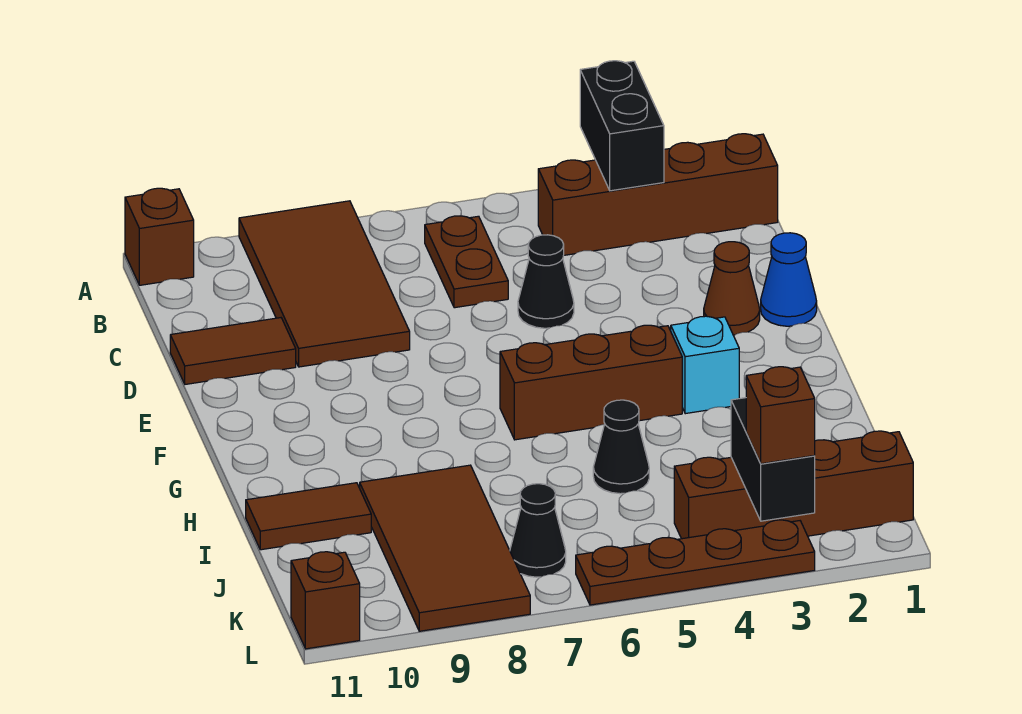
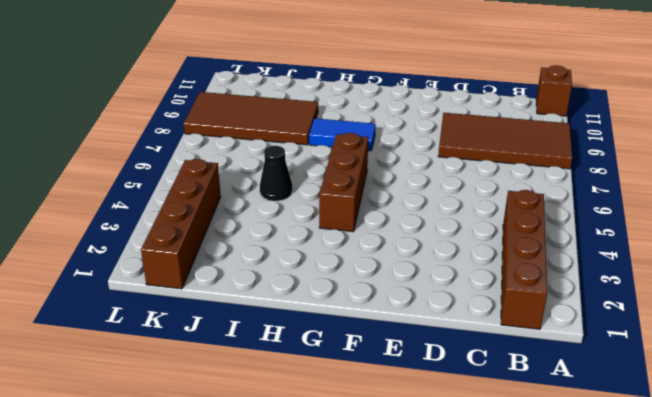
blue tile G8:H8 level 1 -> none
none -> brown plate B6:C6 level 1
none -> black cone D5 level 1
none -> brown tile D10:D11 level 1

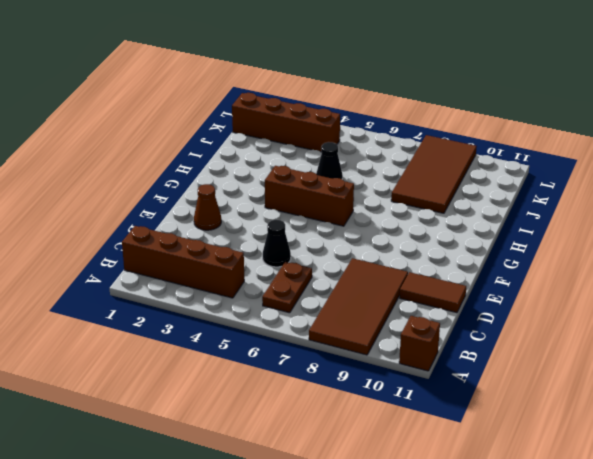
none -> blue cone E1 level 1
none -> cyan brick G3 level 1
none -> brown tile I10:I11 level 1

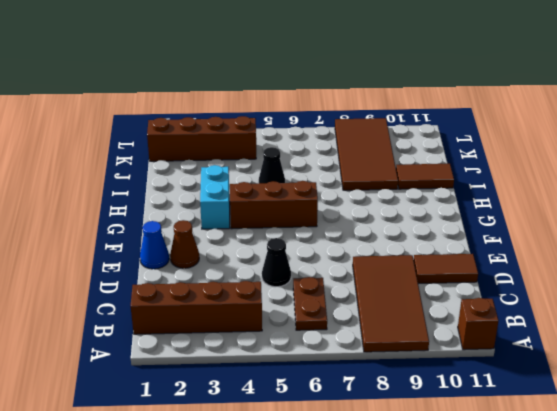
cyan brick G3:H3 level 1 -> cyan brick G3 level 1
none -> black cone K7 level 1
none -> brown plate L3:L6 level 1
none -> brown brick L11 level 1

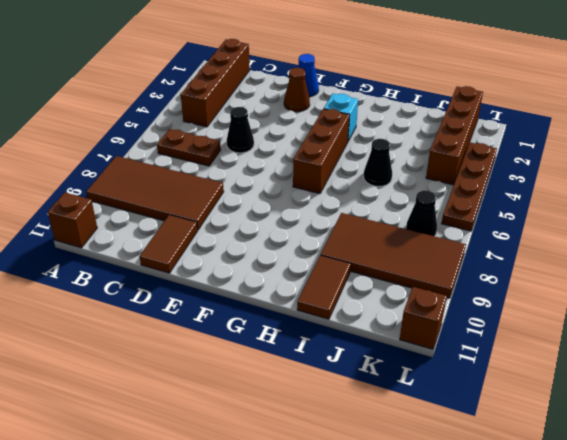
none -> black brick A3:B3 level 2
none -> black brick K3:L3 level 2
none -> brown brick L3 level 3

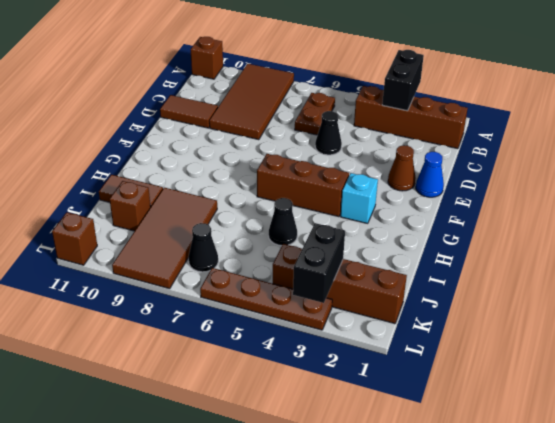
brown brick J10 level 1 -> brown brick L3 level 3

